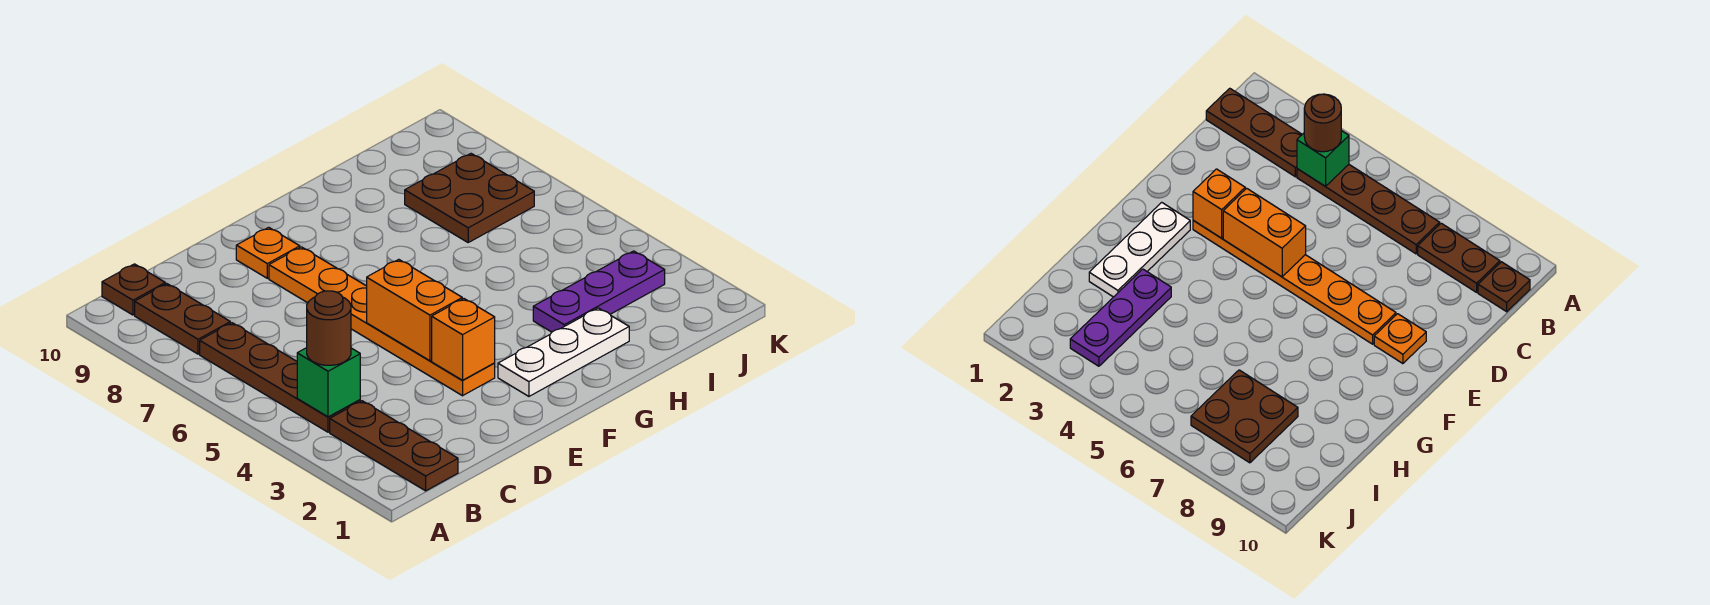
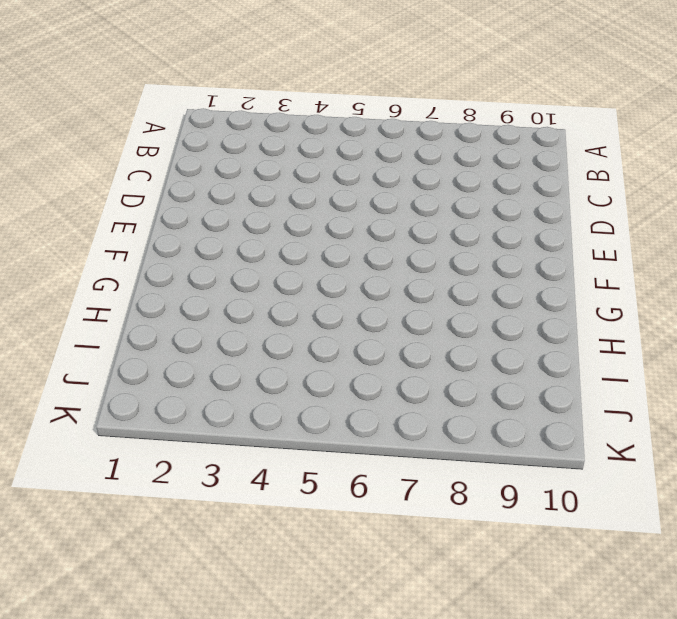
none -> brown plate B1:B3 level 1
none -> brown plate B4:B7 level 1
none -> brown plate B8:B9 level 1

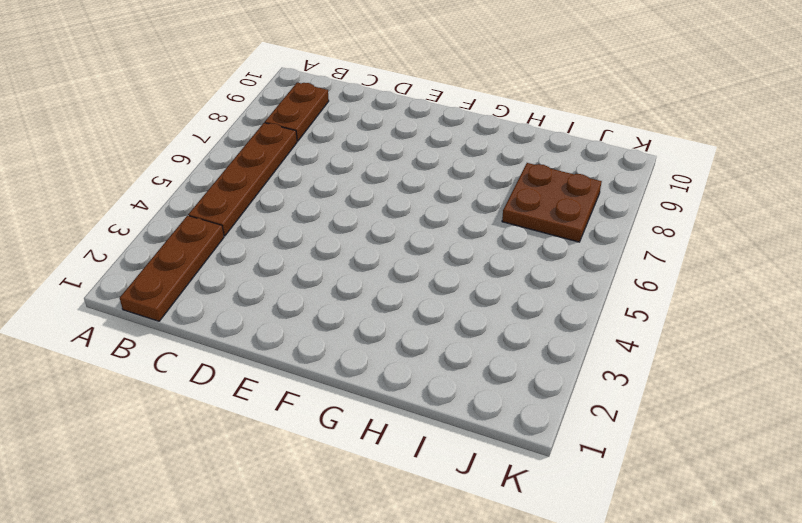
none -> brown plate B10 level 1
none -> orange plate E3:E8 level 1
none -> orange plate E9 level 1

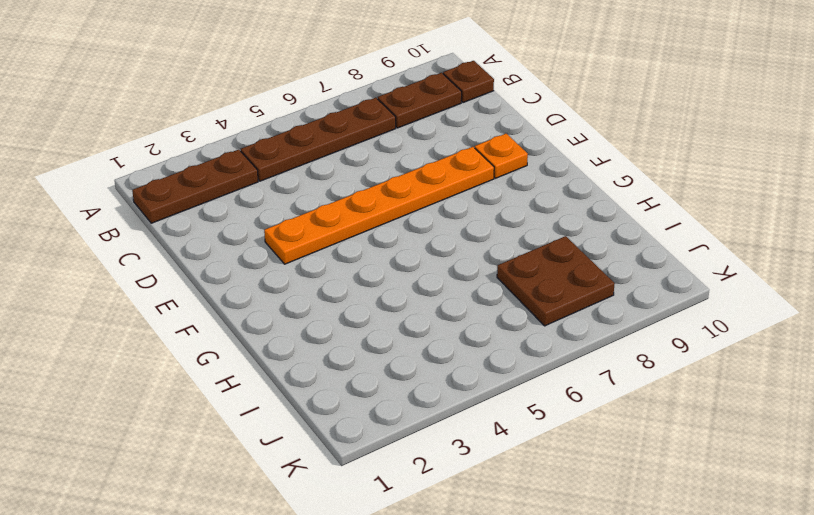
none -> white plate F2:H2 level 1
none -> purple plate H3:J3 level 1
none -> green brick B4 level 2

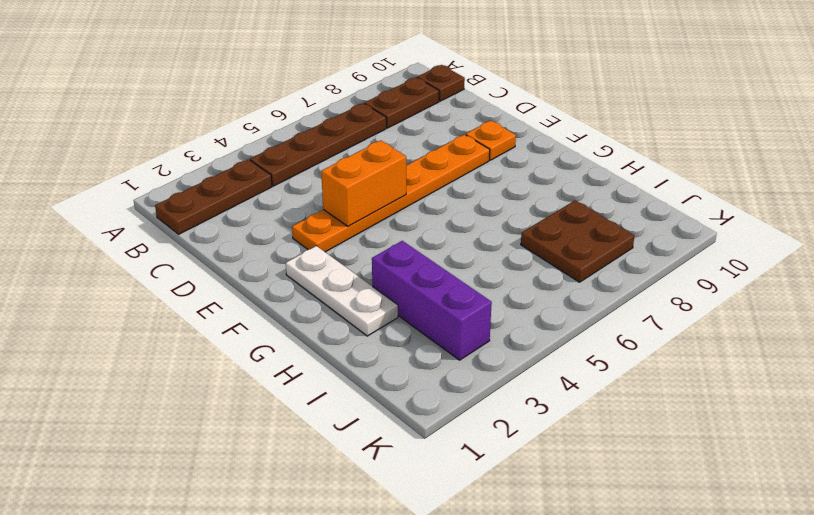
purple brick H3:J3 level 1 -> purple plate H3:J3 level 1
none -> green brick B4 level 2
none -> orange brick E3 level 2
none -> brown round brick B4 level 3

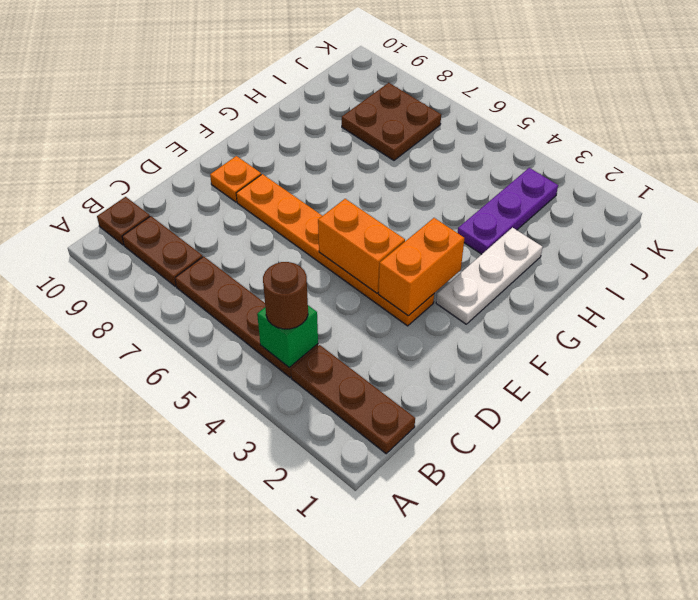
orange brick E3:F3 level 2 -> orange brick E3 level 2

